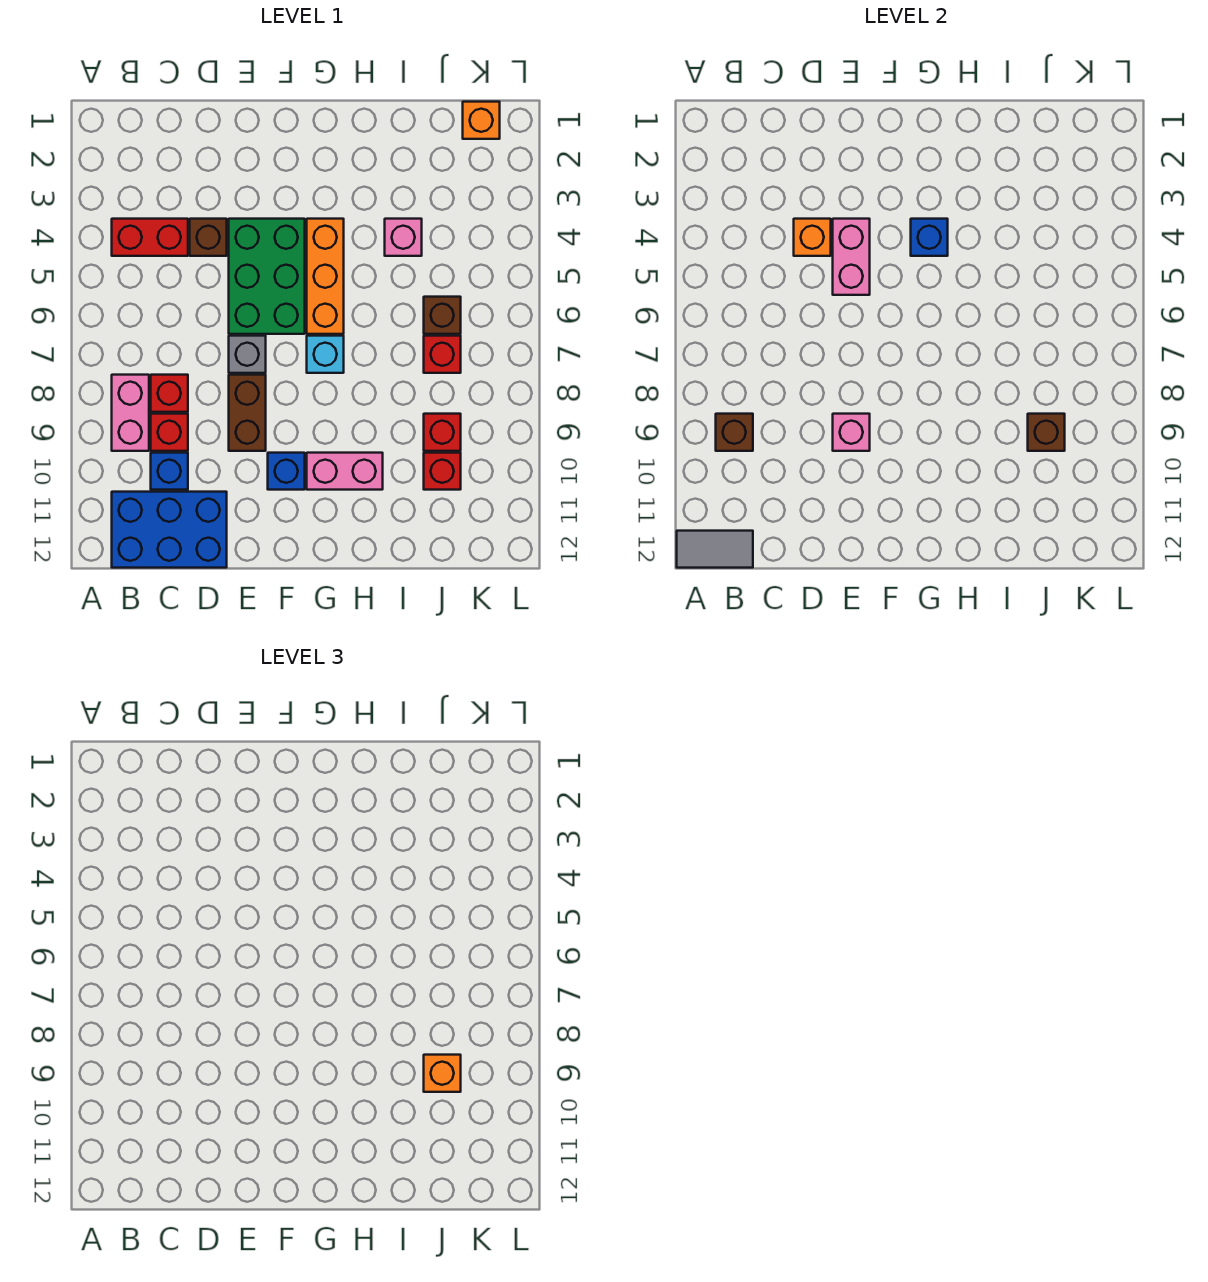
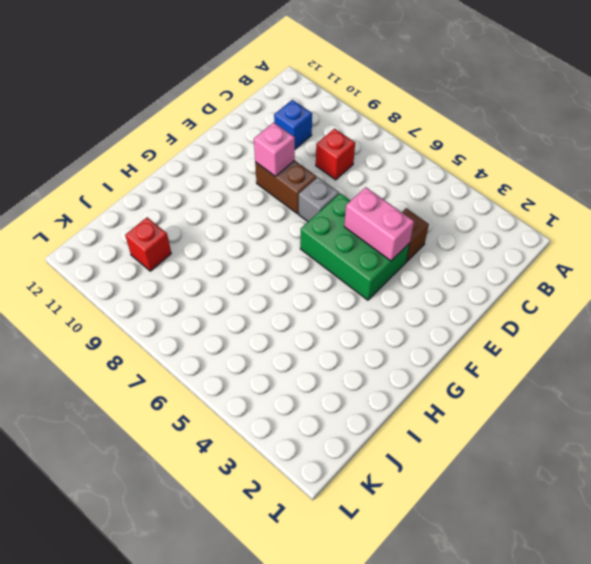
none -> red brick B4:C4 level 1
none -> pink brick B8:B9 level 1
none -> blue brick B11:D12 level 1

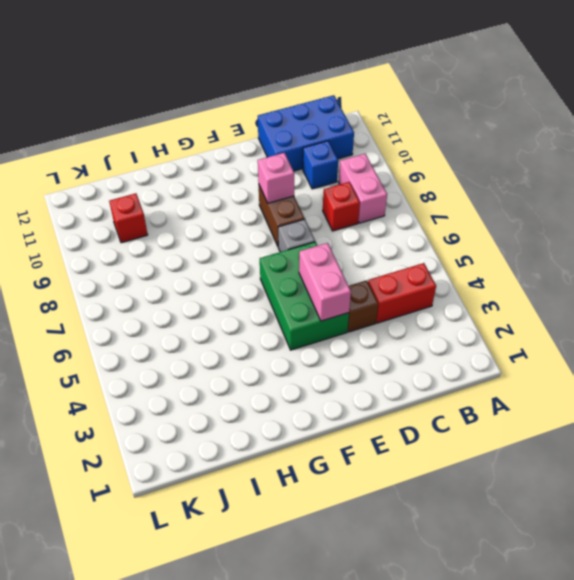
none -> red brick C9 level 1
none -> blue brick F10 level 1
none -> orange brick G4:G6 level 1

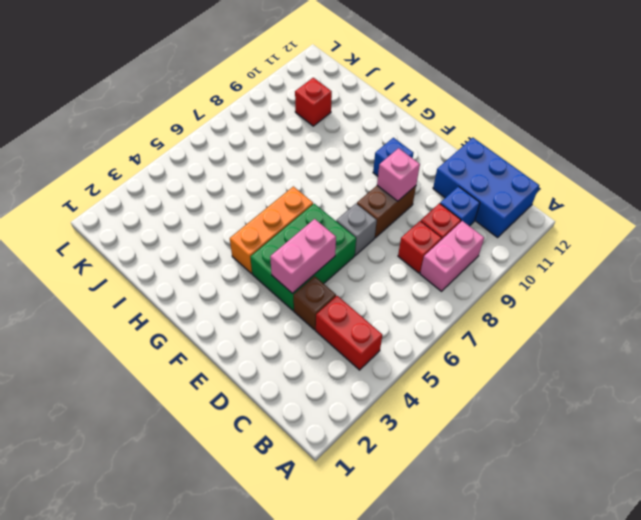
none -> cyan brick G7 level 1
none -> pink brick G10:H10 level 1
none -> pink brick I4 level 1

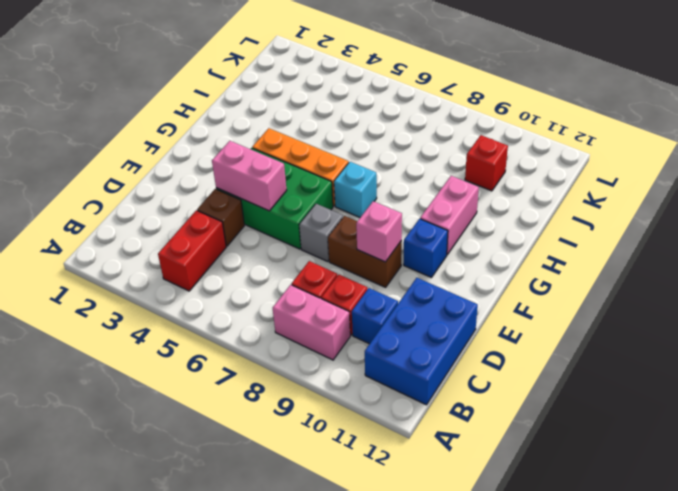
none -> pink brick I4 level 1
none -> brown brick J6 level 1
none -> red brick J7 level 1

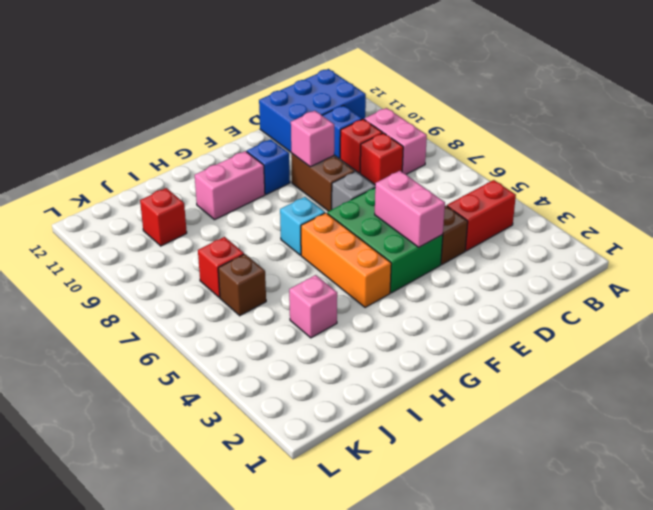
none -> red brick J9 level 1
none -> orange brick K1 level 1
none -> grey tile A12:B12 level 2

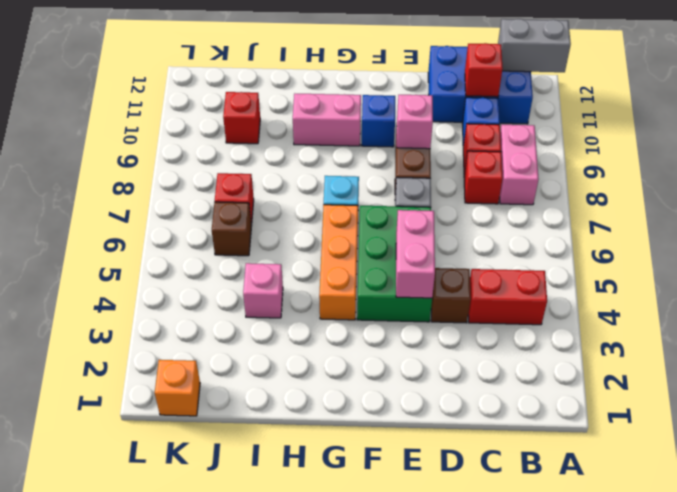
grey brick A12:B12 level 2 -> grey tile A12:B12 level 2
red brick C11 level 2 -> red brick J9 level 1
none -> brown brick B9 level 2
none -> orange brick D4 level 2
none -> blue brick G4 level 2

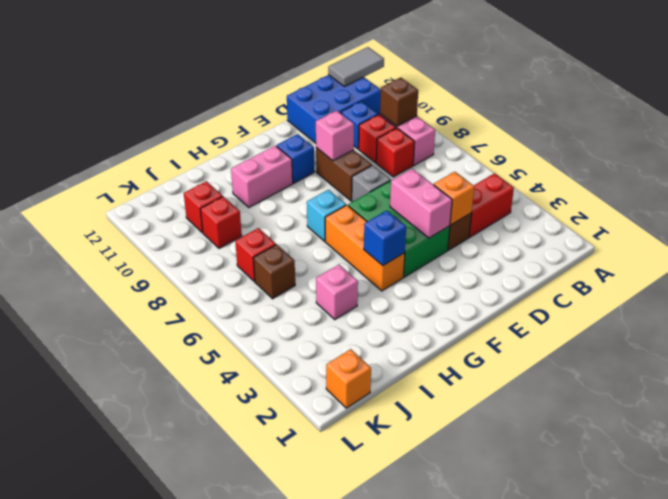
none -> brown brick J9 level 2
none -> orange brick J9 level 3

